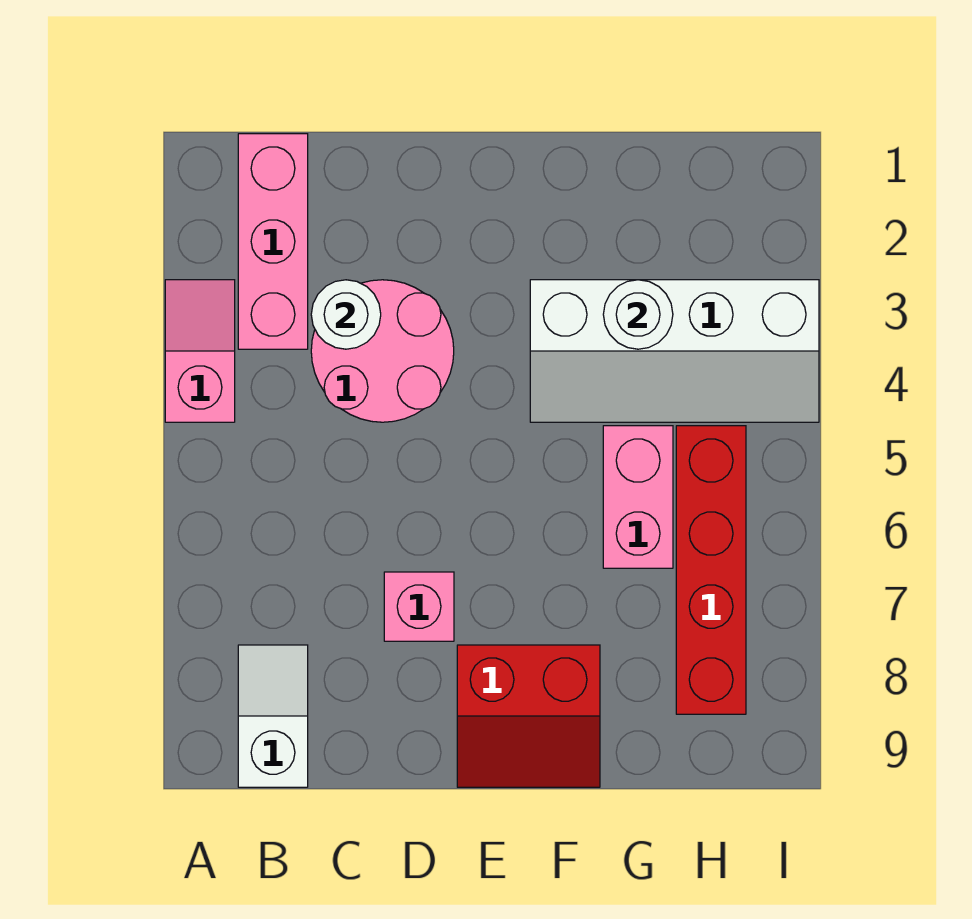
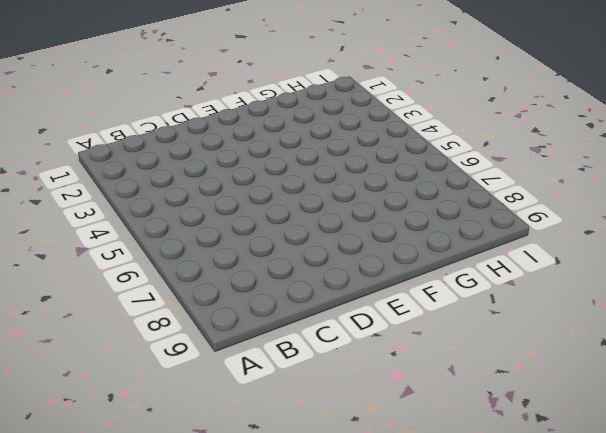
none -> pink slope A3:A4 level 1 top 4
none -> pink brick B1:B3 level 1

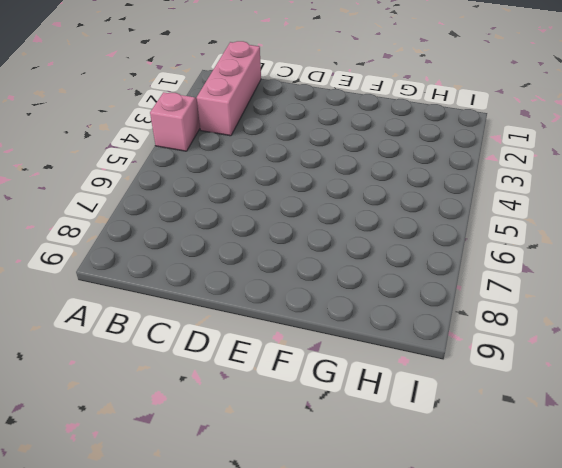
none -> white slope B8:B9 level 1 top 9
none -> pink round brick C3:D4 level 1

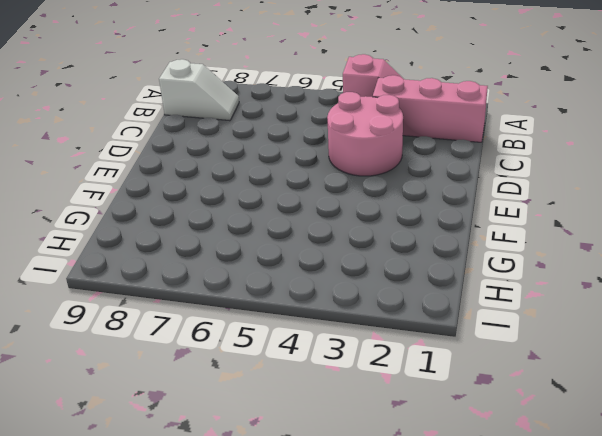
none -> pink brick D7 level 1
none -> red slope E8:F9 level 1 top 8

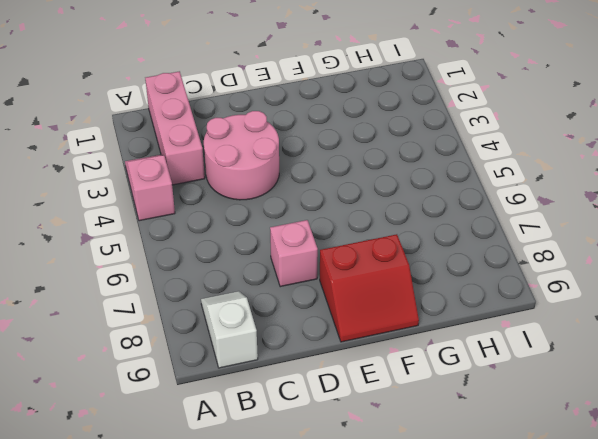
none -> white slope F3:I4 level 1 top 3
none -> pink brick G5:G6 level 1

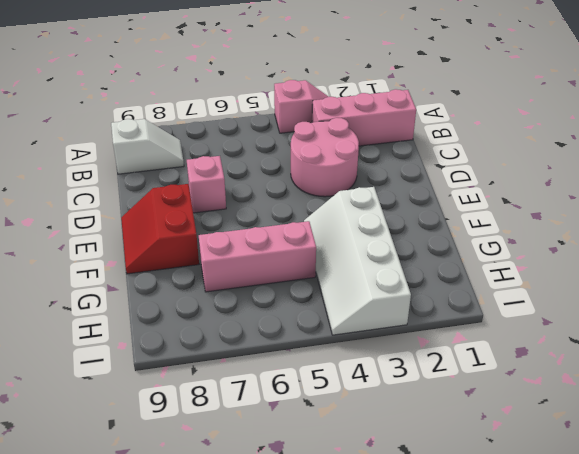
pink brick G5:G7 level 1 -> pink brick G5:G6 level 1
none -> red brick H5:H8 level 1
none -> white round brick C3 level 2

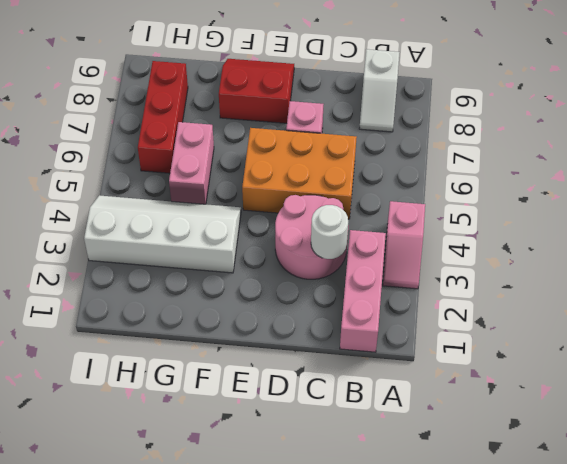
orange brick C5:E6 level 1 -> none
red brick H6:H8 level 1 -> red brick H5:H8 level 1
none -> white round brick G3 level 2

